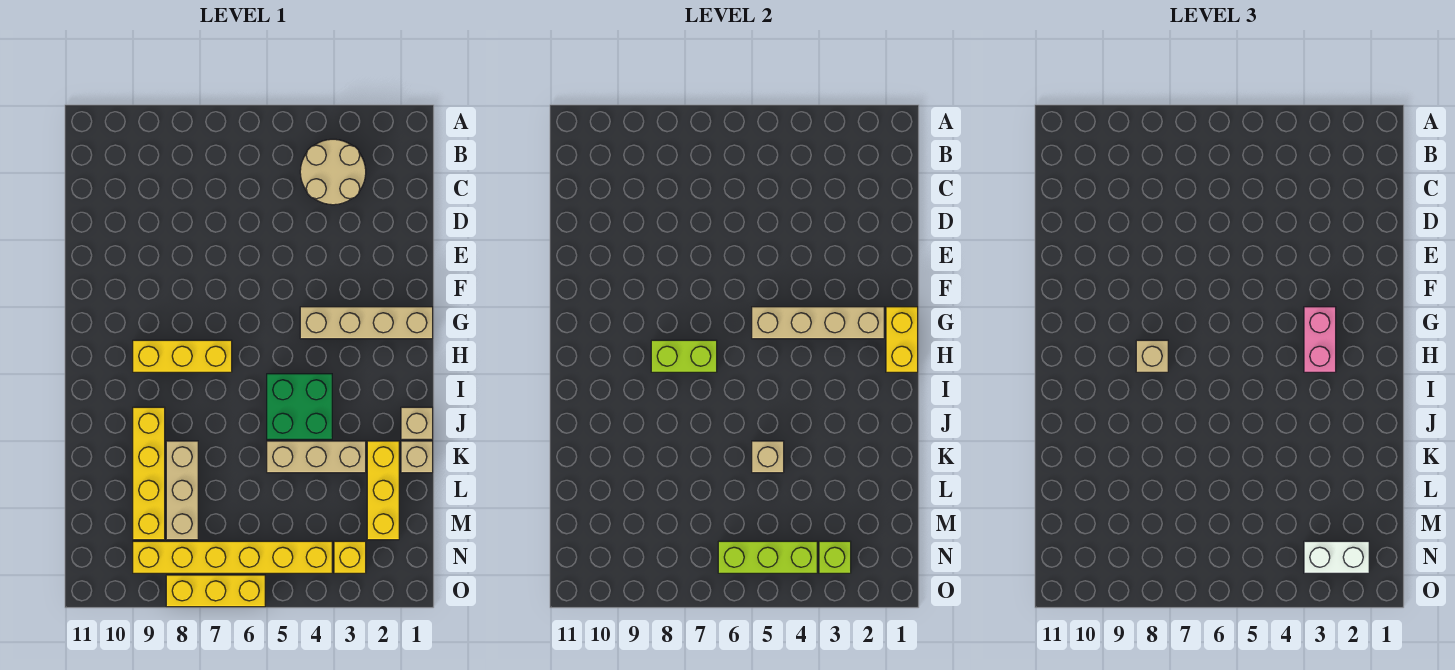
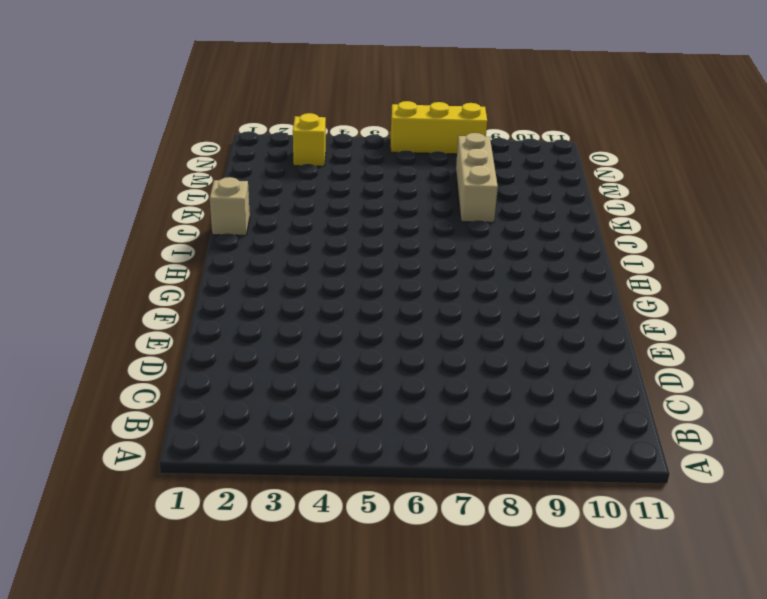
none -> tan round brick B3:C4 level 1
none -> tan brick G1:G4 level 1
none -> yellow brick H7:H9 level 1

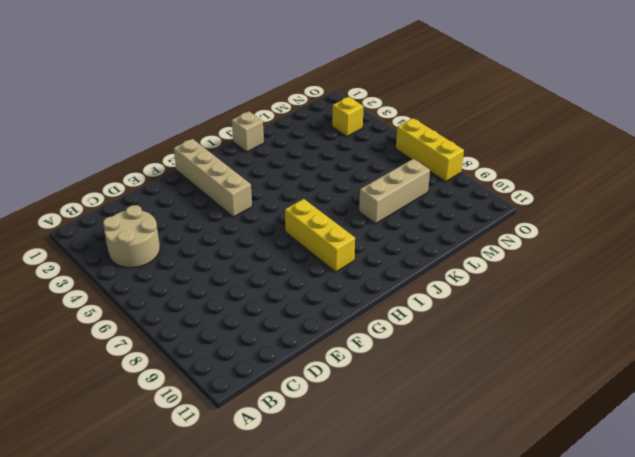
none -> green brick I4:J5 level 1
none -> yellow brick J9:M9 level 1
none -> tan brick K1 level 1

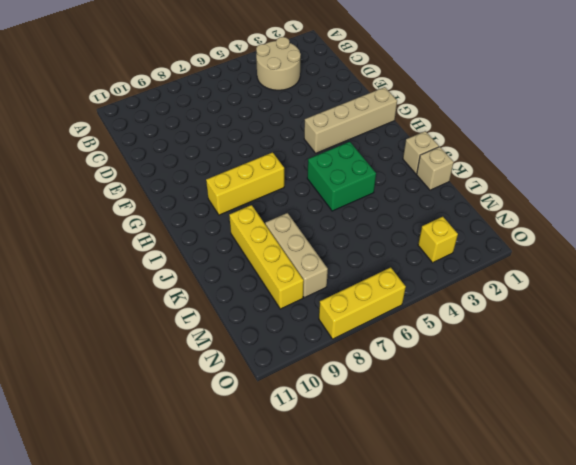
none -> yellow brick K2:M2 level 1
none -> tan brick K3:K5 level 1
none -> yellow brick N4:N9 level 1

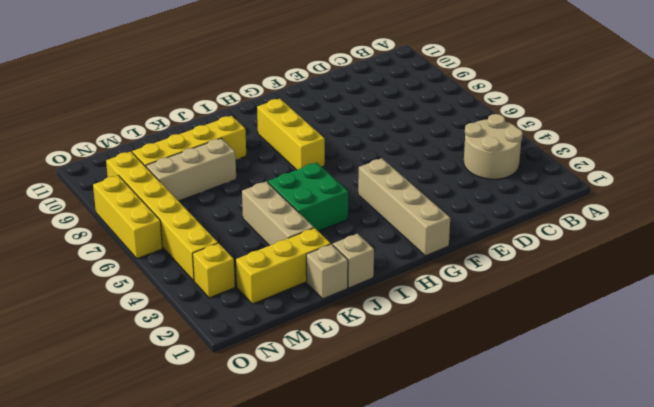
none -> yellow brick G1:H1 level 2
none -> tan brick G2:G5 level 2
none -> lime brick H7:H8 level 2

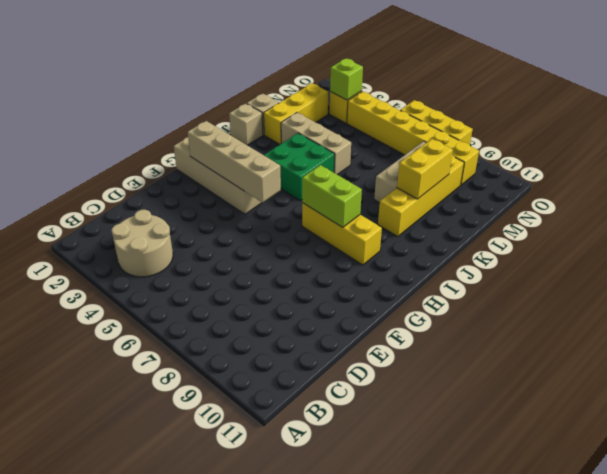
yellow brick K9:L9 level 2 -> yellow brick G1:H1 level 2
none -> tan brick K5 level 2
none -> lime brick N4:N6 level 2
none -> pink brick G3:H3 level 3

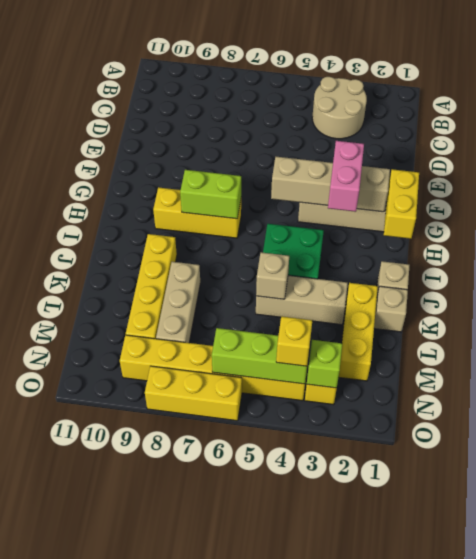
yellow brick N4 level 3 -> none
none -> tan brick H8 level 3
none -> white brick N2:N3 level 3

